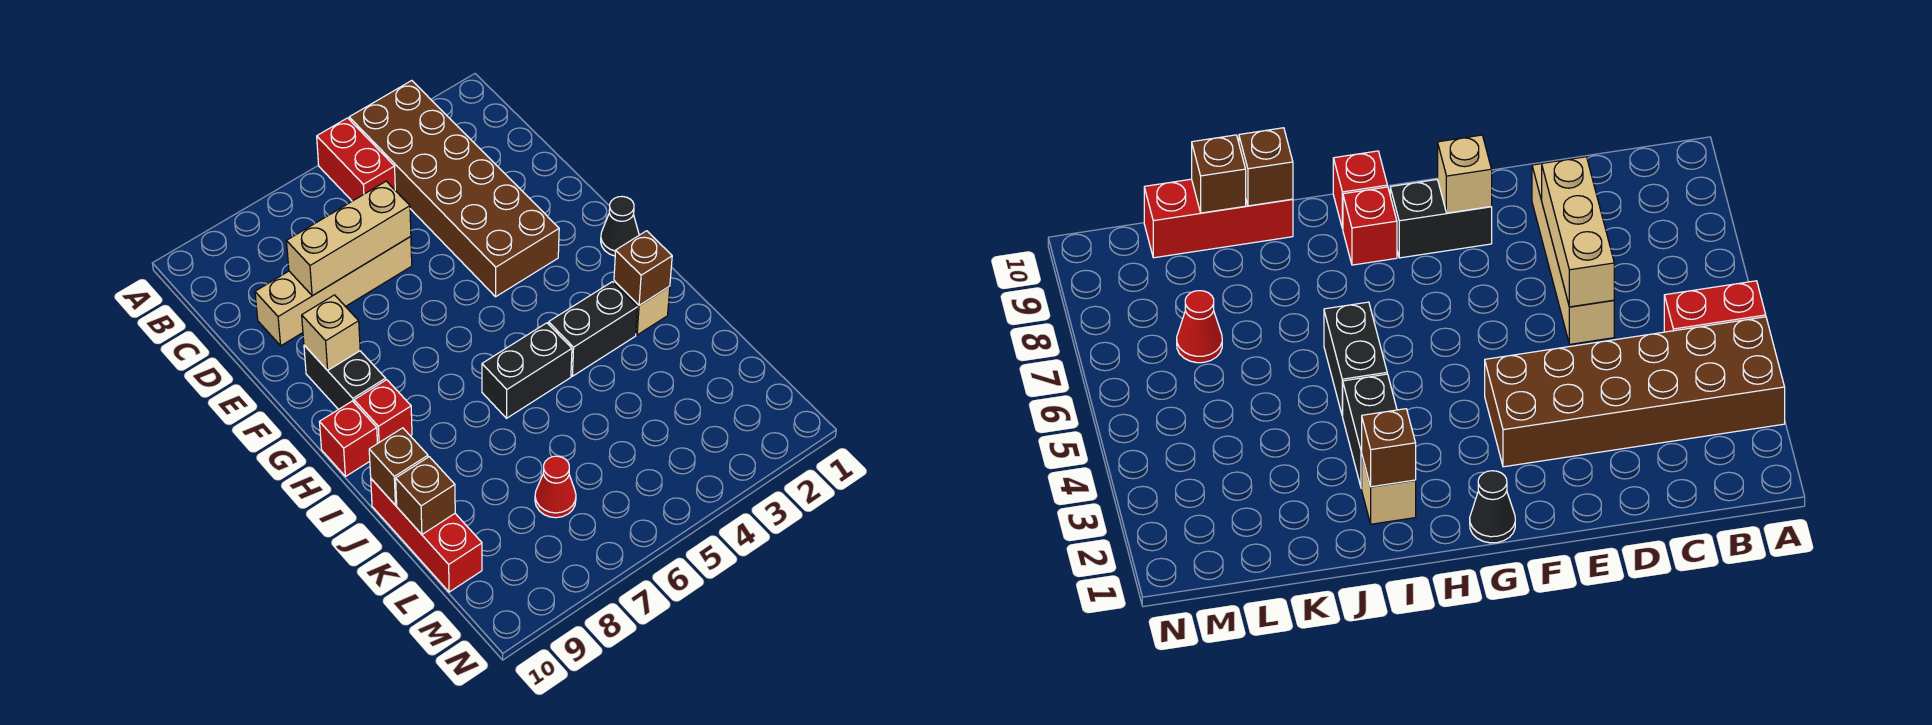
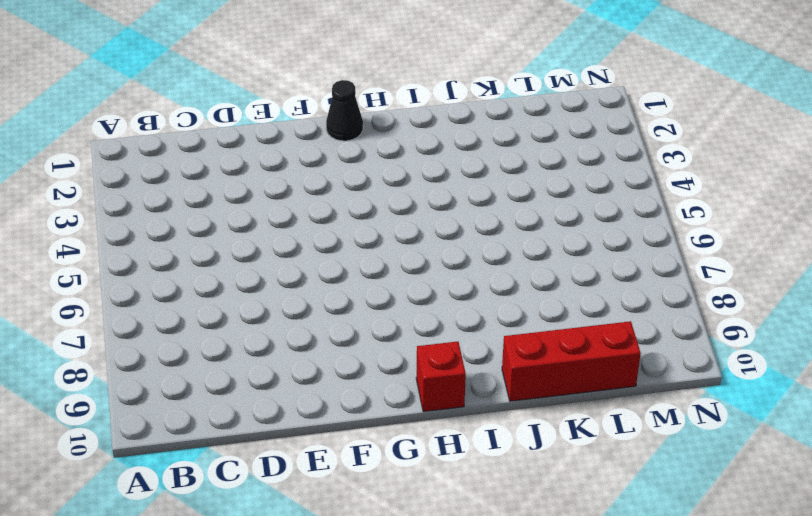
none -> brown brick A3:F4 level 1
none -> red brick A5:B5 level 1
none -> tan brick D6:D9 level 1

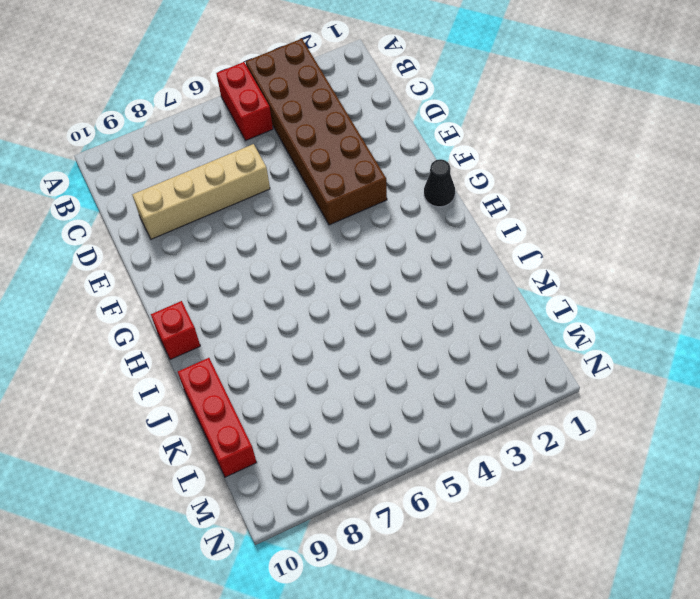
none -> black brick F9:G9 level 1
none -> red brick H9 level 1
none -> tan brick I2 level 1

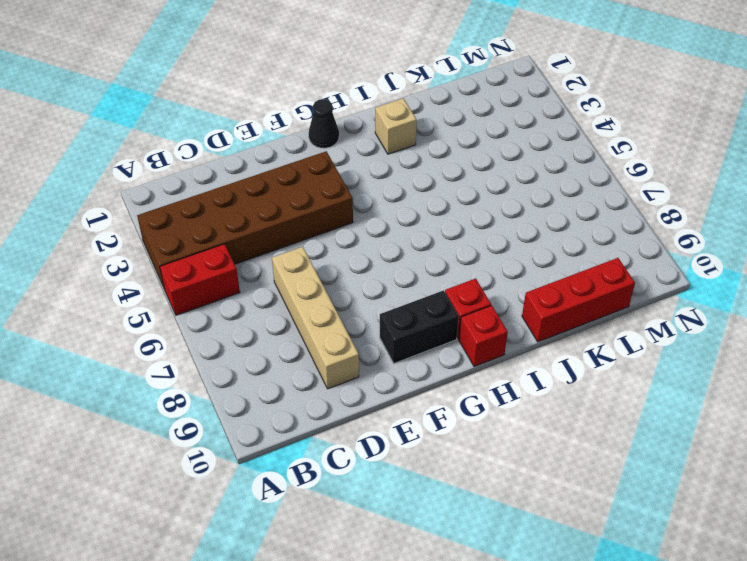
none -> black brick I3:I4 level 1
none -> black brick I5:I6 level 1
none -> red cone L7 level 1

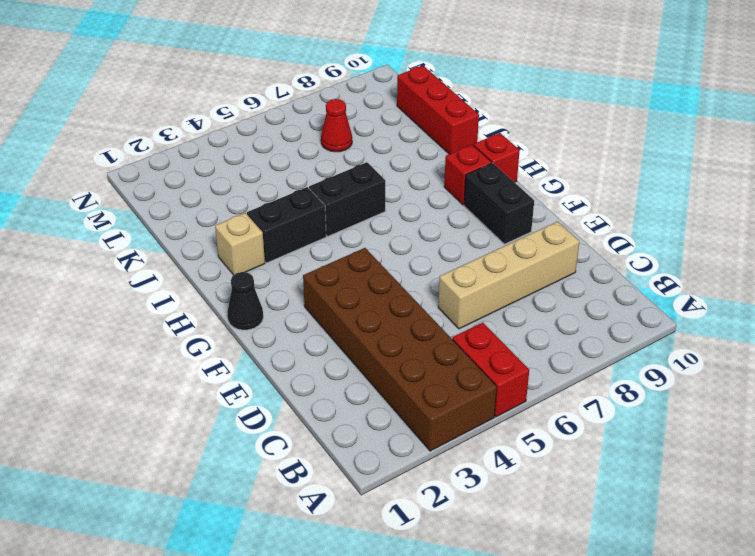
none -> tan brick D6:D8 level 2
none -> tan brick F9 level 2
none -> brown brick I2 level 2

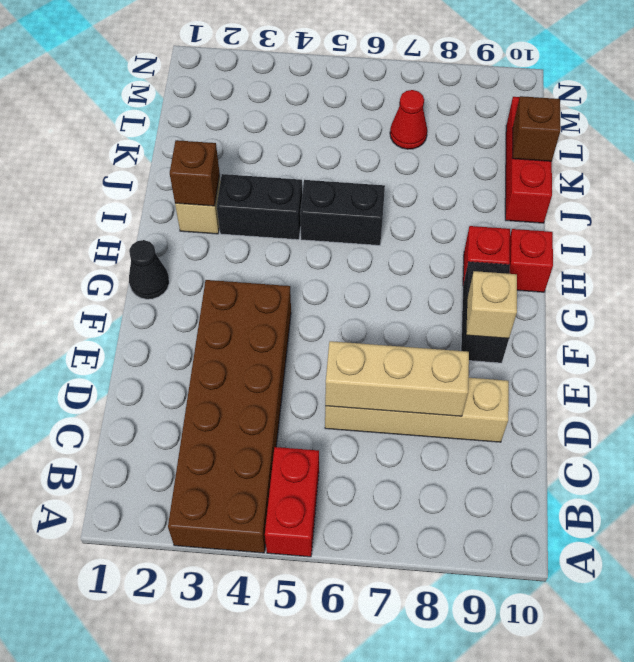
none -> brown brick J10 level 2

